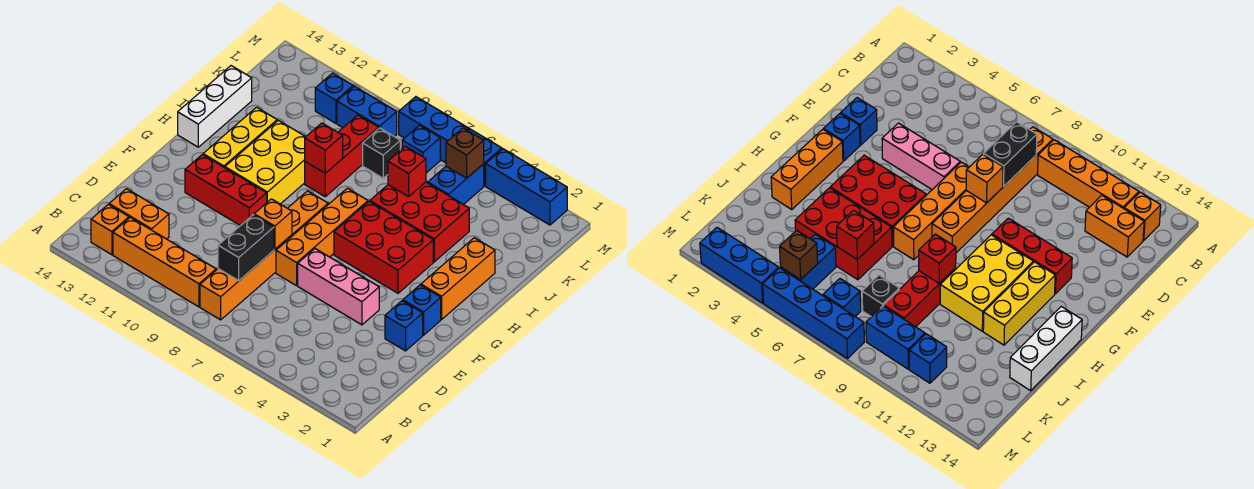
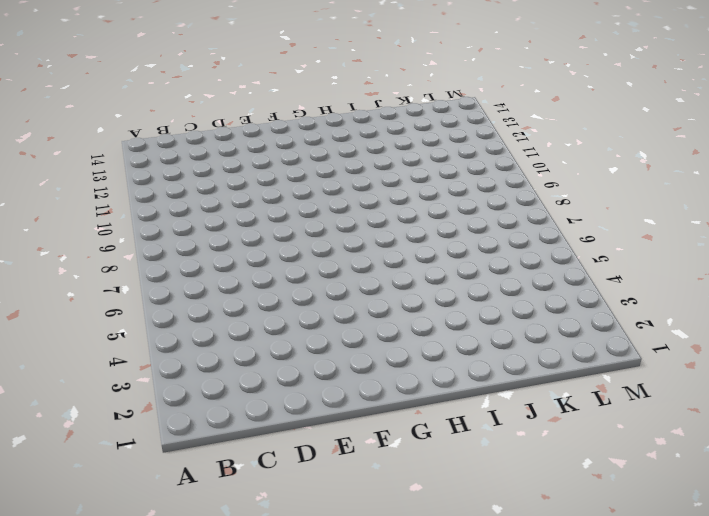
none -> orange brick B8:G8 level 1
none -> orange brick B9:B12 level 1
none -> orange brick B13 level 1

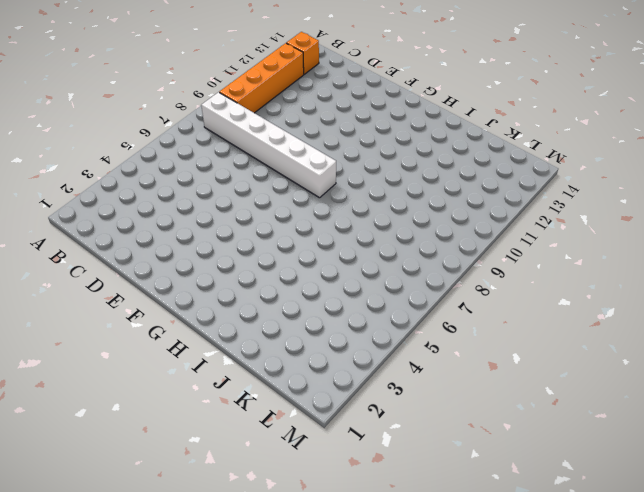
white brick B8:G8 level 1 -> orange brick B8:G8 level 1
none -> orange brick C12:C13 level 1
none -> blue brick E2 level 1
none -> pink brick E4:E6 level 1

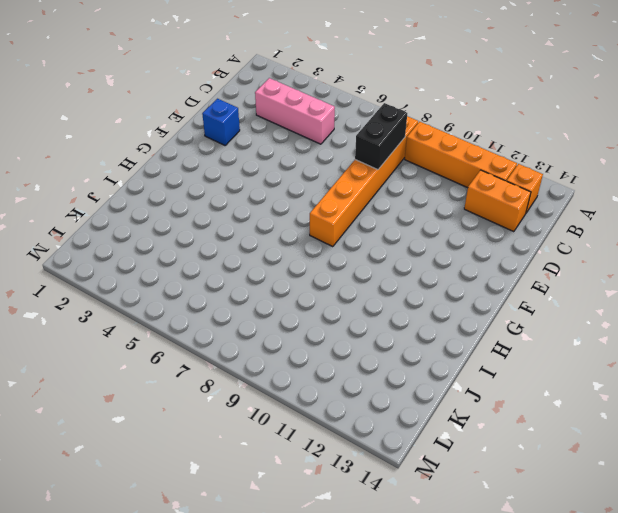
pink brick C3:C5 level 1 -> pink brick E4:E6 level 1
none -> orange brick E7:H7 level 1
none -> blue brick F2 level 1
none -> red brick F10:F12 level 1

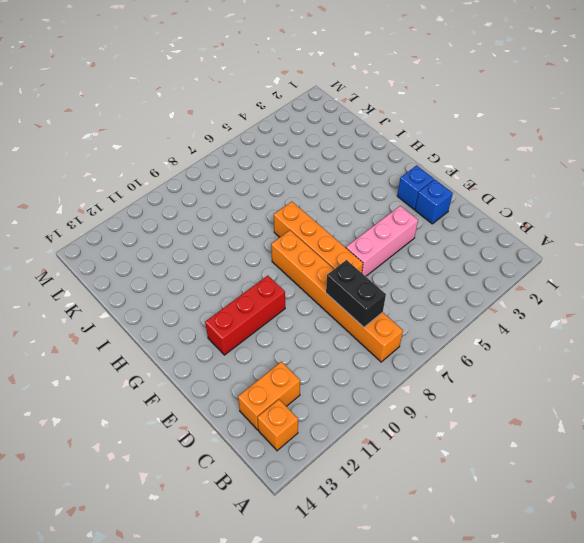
none -> orange brick B9:B12 level 1
none -> orange brick G2:I2 level 1
none -> red brick G4:H6 level 1

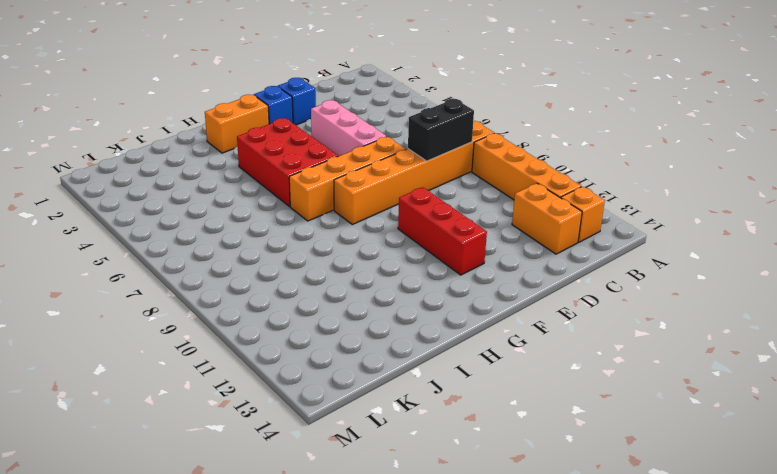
orange brick G2:H2 level 1 -> orange brick G2:I2 level 1
none -> yellow brick G10:I11 level 1
none -> yellow brick G12:I12 level 1
none -> white brick H14:J14 level 1

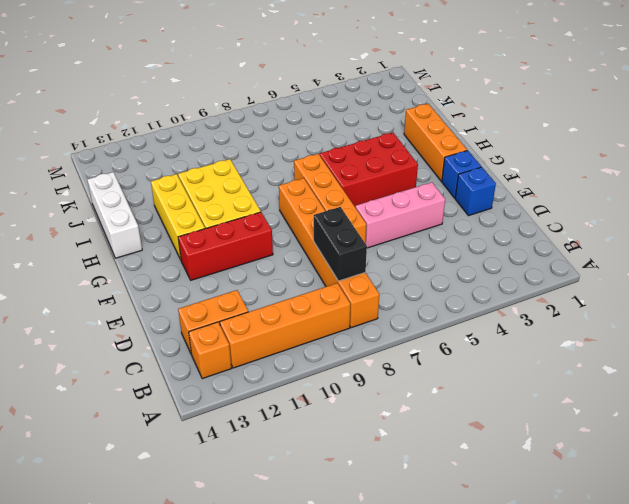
none -> red brick I4:J6 level 1
none -> red brick I9:K9 level 1
none -> blue brick K5:L5 level 1

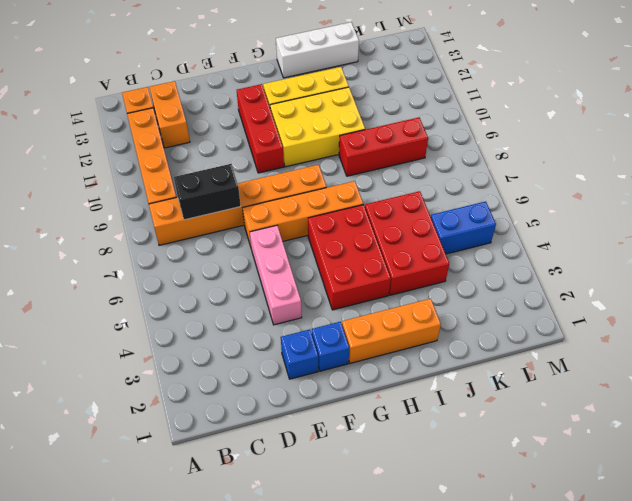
none -> black brick K8 level 1
none -> blue brick L7 level 1
none -> blue brick L9:L10 level 1

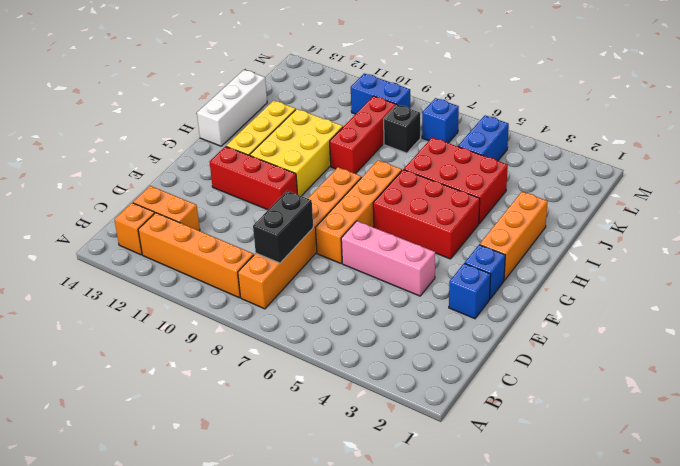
none -> blue brick L11 level 1
none -> blue brick M2:M4 level 1
none -> blue brick M5:M8 level 1

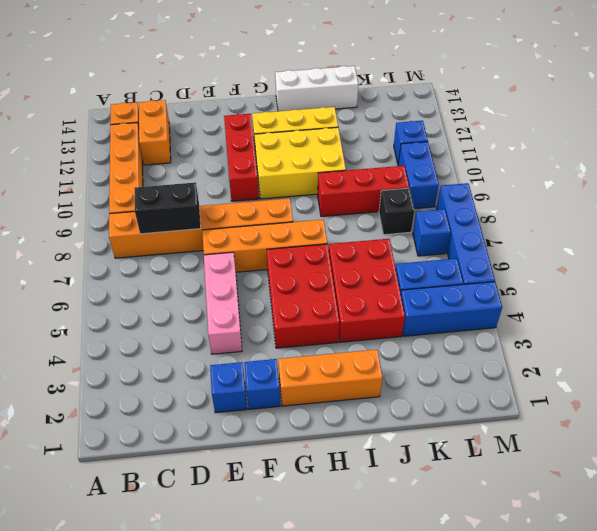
blue brick K4:M4 level 1 -> blue brick M2:M4 level 1
none -> orange brick E8 level 2
none -> red brick I9 level 2
none -> red brick J6 level 2

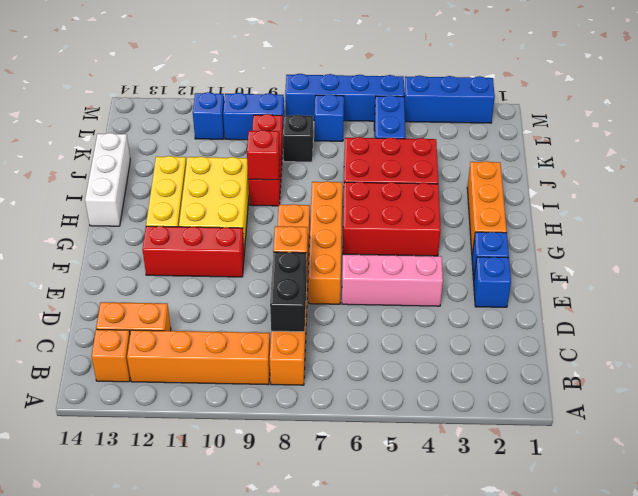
none -> red brick J6 level 2
none -> brown brick L5 level 2

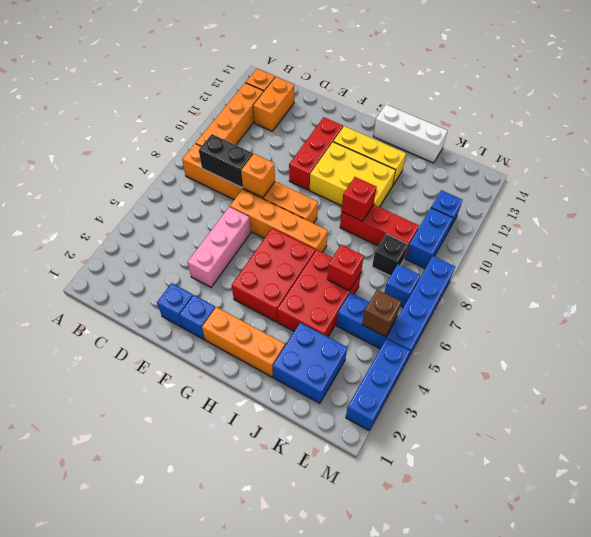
blue brick J2:K3 level 1 -> none

